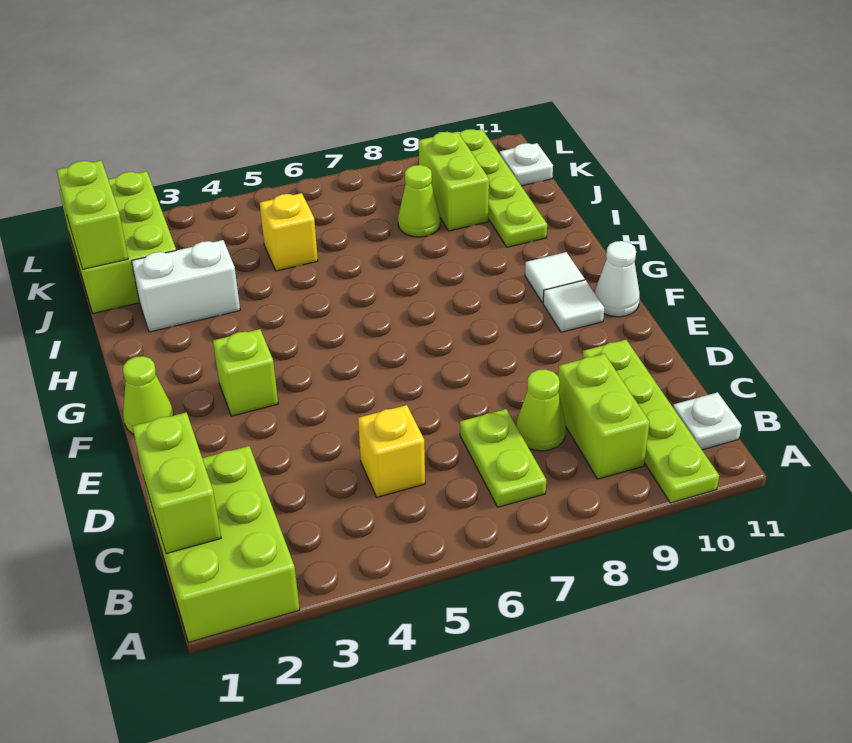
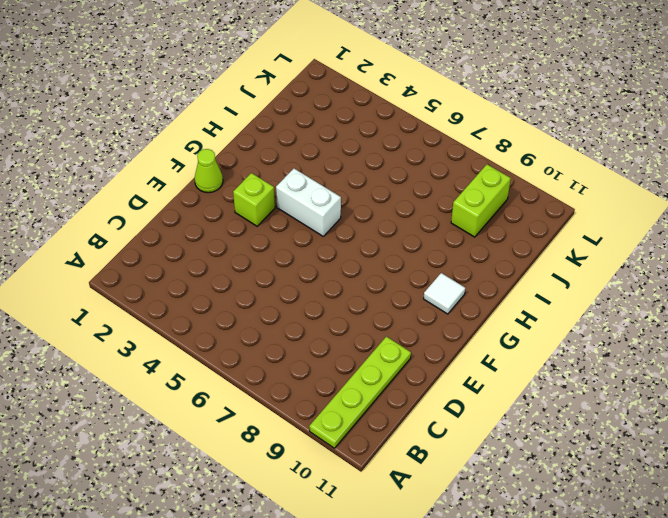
white brick G4:G5 level 1 -> white brick I2:I3 level 1
none -> lime brick A1:C2 level 1
none -> lime plate B7:C7 level 1
none -> lime brick B9:C9 level 1

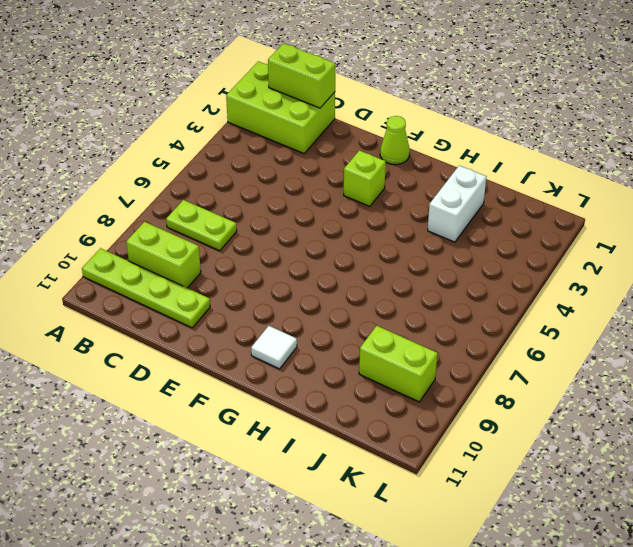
none -> white plate B11 level 1
none -> yellow brick C5 level 1
none -> lime cone C8 level 1

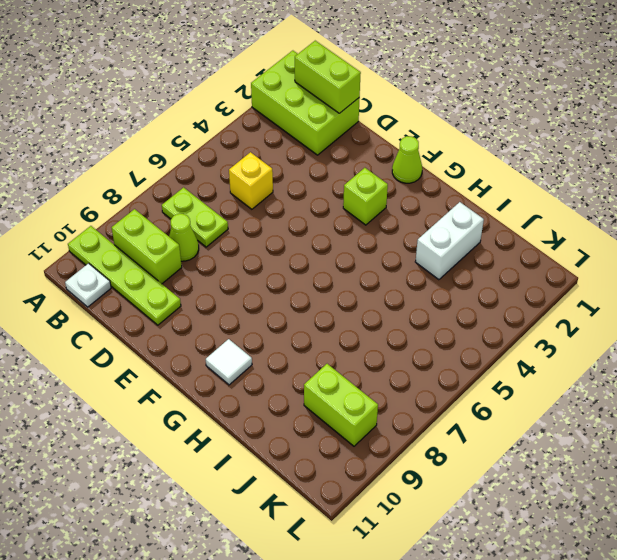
none -> white tile F10 level 1
none -> white cone F11 level 1
none -> lime plate I10:L10 level 1

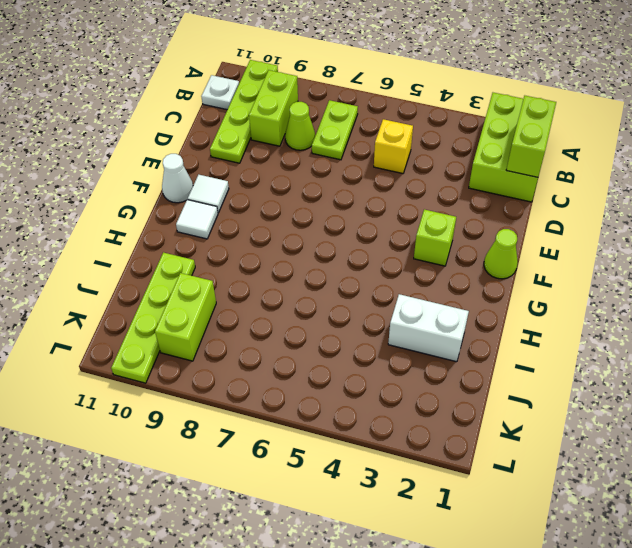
none -> lime brick J1:L2 level 1
none -> yellow brick J5 level 1
none -> lime cone J8 level 1

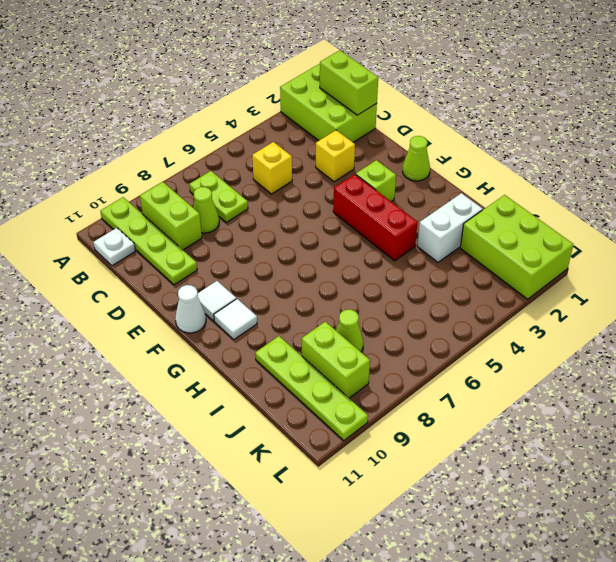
yellow brick D3 level 1 -> yellow brick J5 level 1
red brick F4:H4 level 1 -> none
none -> white plate K11 level 1
none -> lime brick J1:K1 level 2

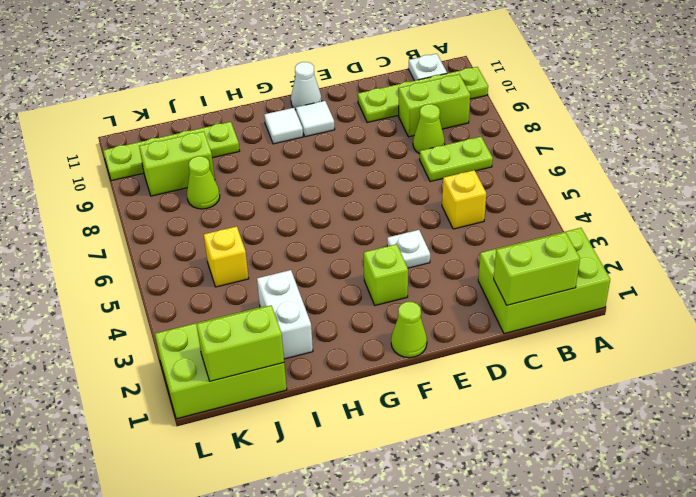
white plate E4 level 1 -> white plate K11 level 1

